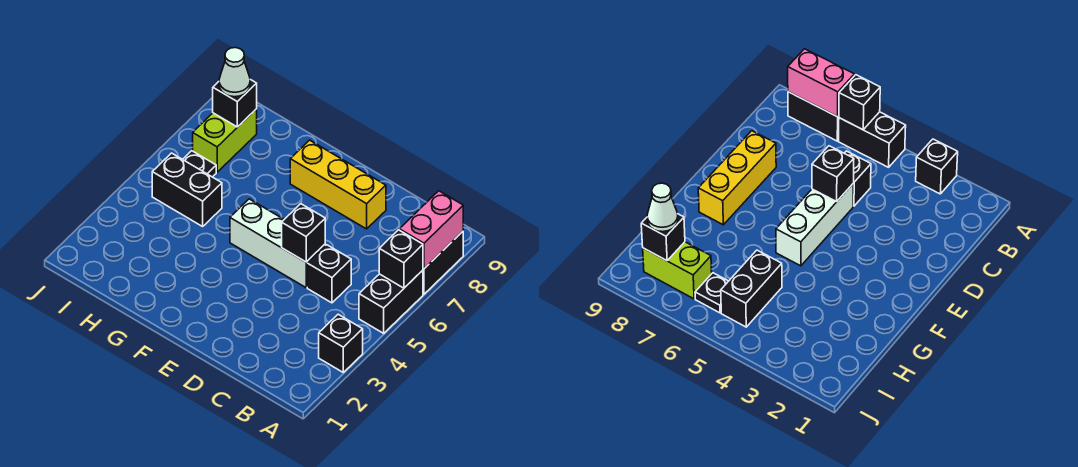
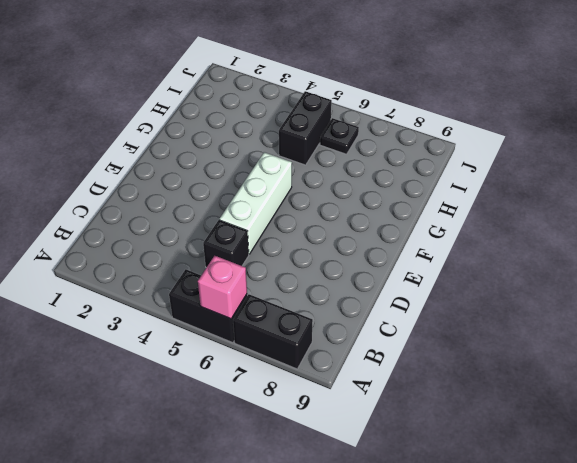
pink brick A6 level 2 -> black brick A6 level 2
none -> black brick A3 level 1
none -> yellow brick D8:F8 level 1
none -> lime brick I7:I8 level 1

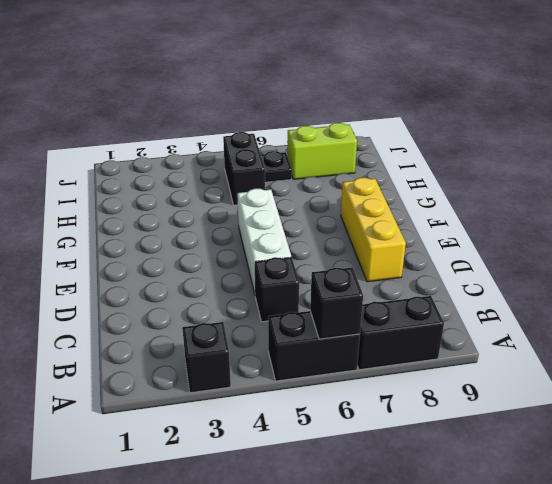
none -> pink brick A7:A8 level 2
none -> black brick D5 level 2
none -> black brick I8 level 2

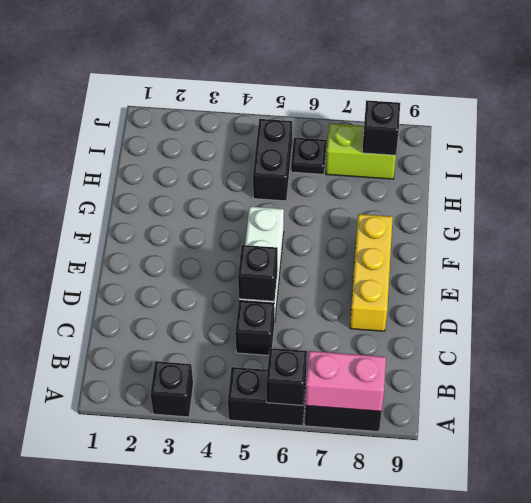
none -> white cone I8 level 3

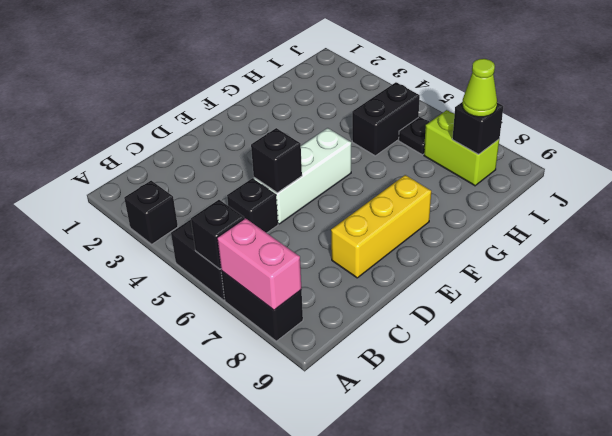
lime cone I8 level 3 -> white cone I8 level 3

